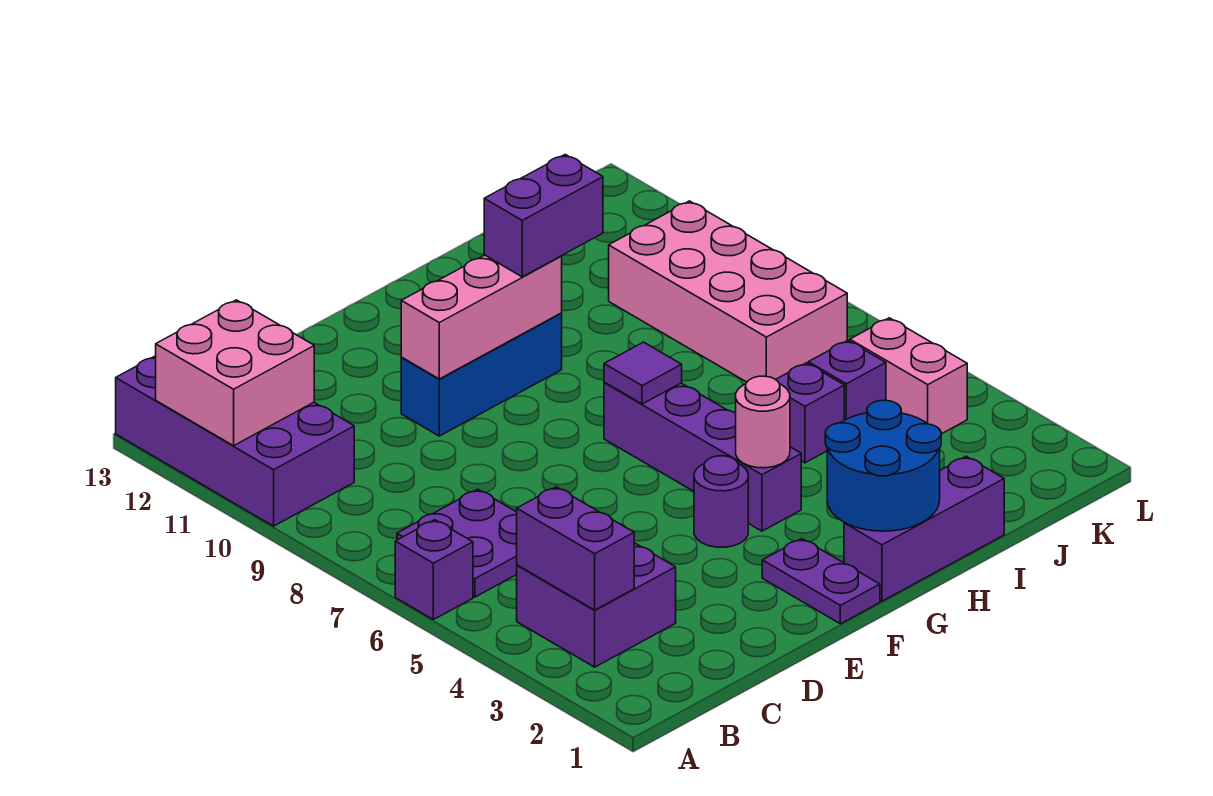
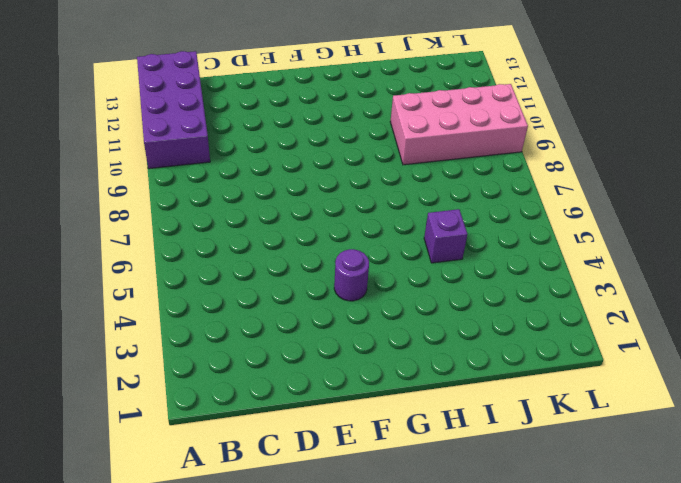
pink brick I9:L10 level 1 -> pink brick J7:K10 level 1
none -> purple brick A6 level 1
none -> purple brick B3:C4 level 1
none -> purple plate B6:C7 level 1

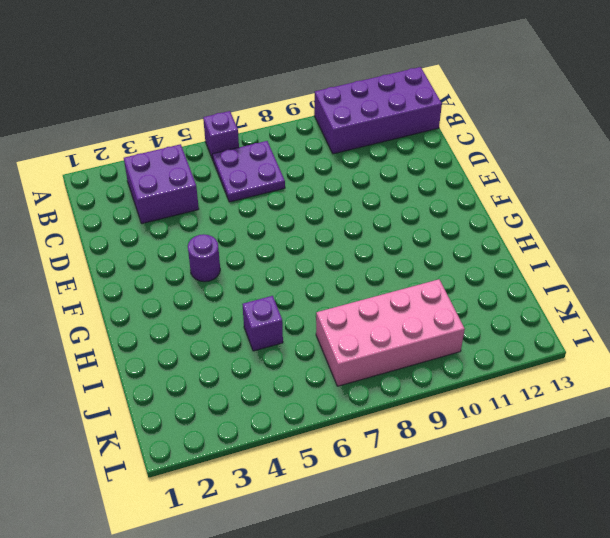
none -> blue brick E10:G10 level 1
none -> purple plate F1:F2 level 1
none -> purple brick G1:I1 level 1

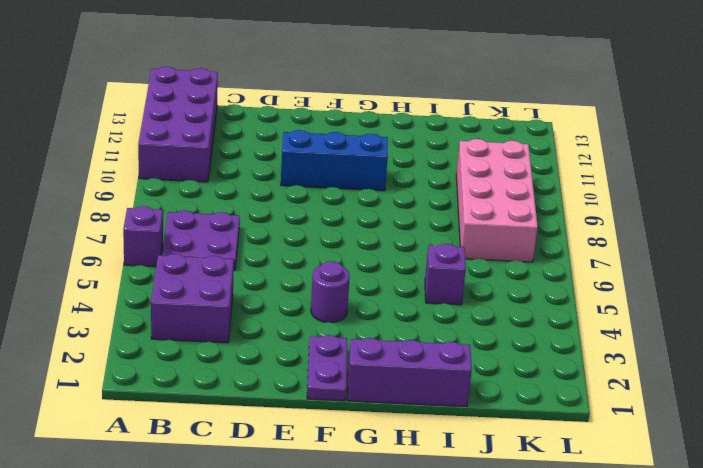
none -> purple brick G4:G7 level 1
none -> purple brick J5 level 1
none -> pink brick K4:K5 level 1

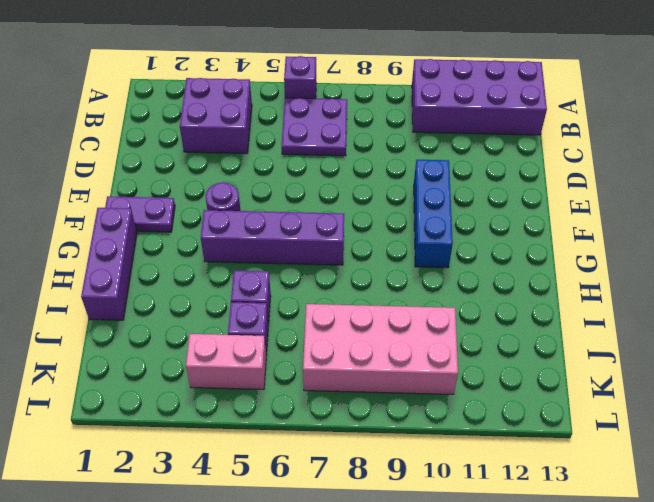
none -> pink brick A11:B12 level 2
none -> purple brick B3:B4 level 2
none -> pink brick E10:G10 level 2

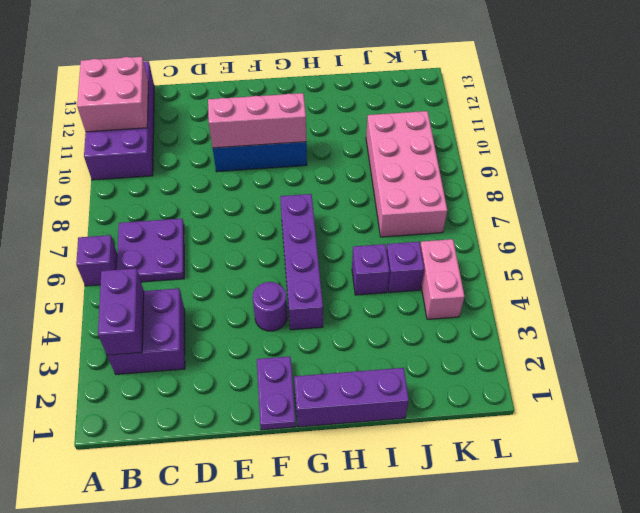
none -> blue round brick G1:H2 level 2
none -> pink round brick G4 level 2
none -> purple tile G7 level 2

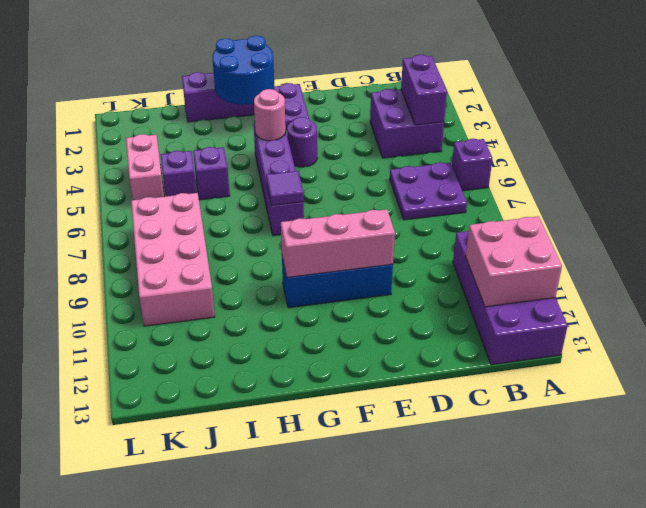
none -> purple brick G10:H10 level 3

